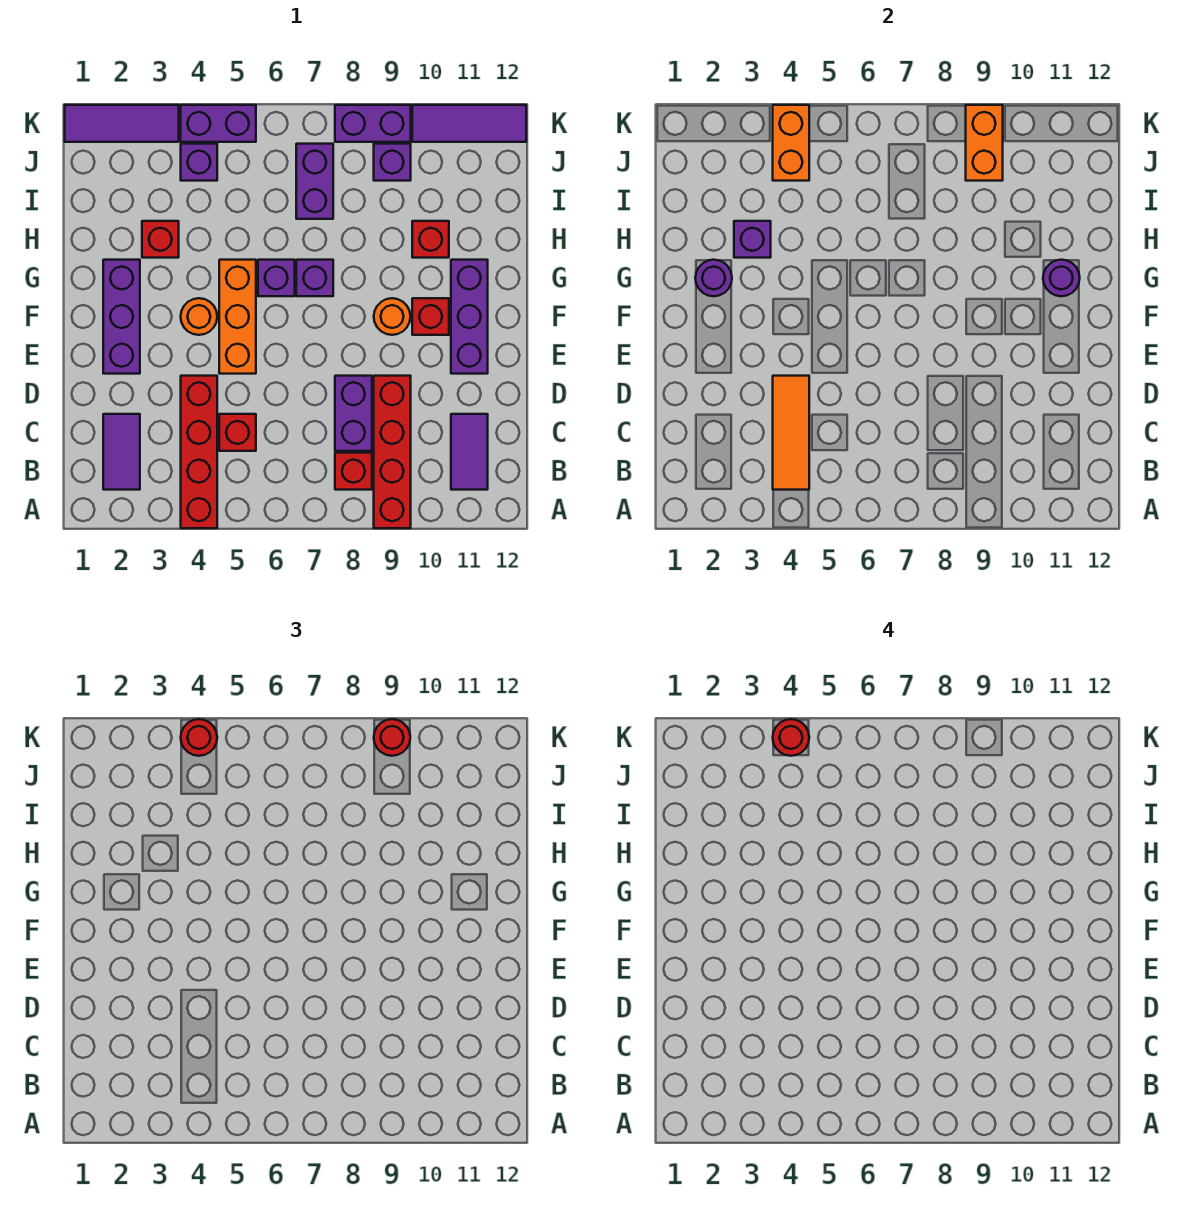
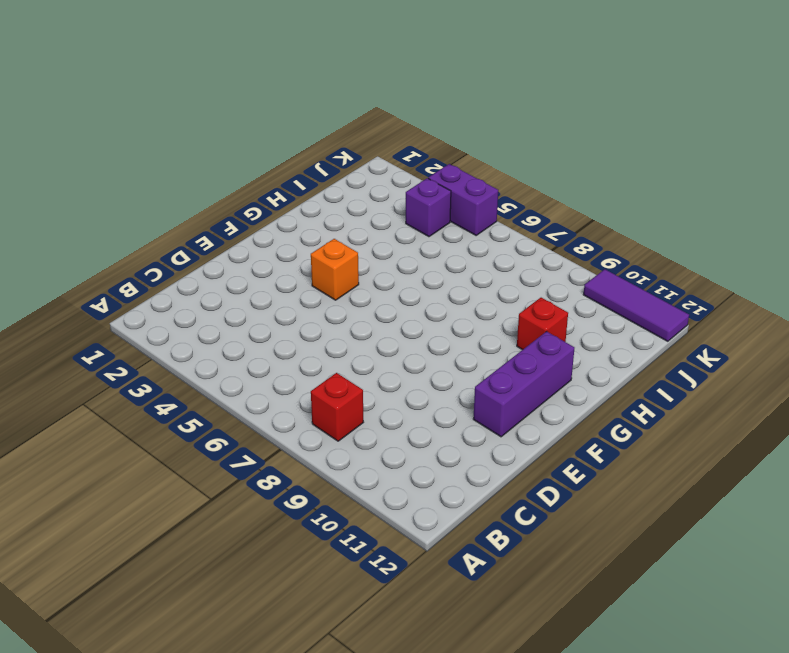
orange brick F4 level 1 -> orange round brick F4 level 1
none -> red brick A4:D4 level 1
none -> red brick A9:D9 level 1
none -> purple tile B2:C2 level 1
none -> purple tile B11:C11 level 1

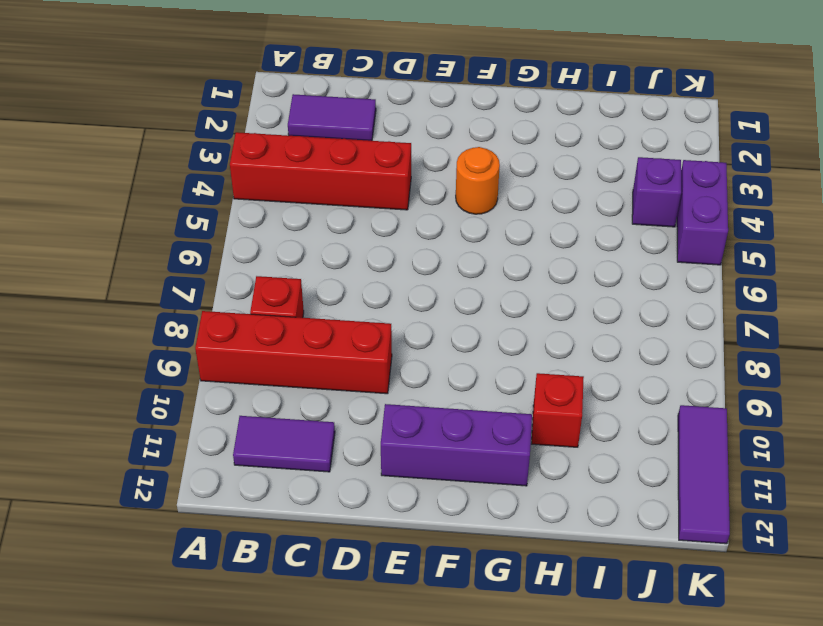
none -> red brick C5 level 1
none -> purple brick C8:D8 level 1
none -> purple brick E2:G2 level 1
none -> orange brick E5:G5 level 1

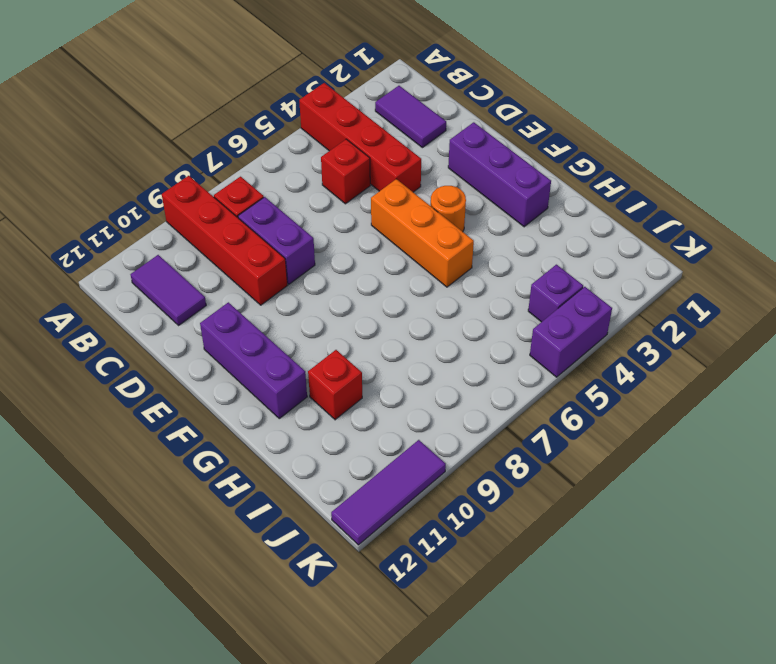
none -> orange round brick F9 level 1
none -> red brick F10 level 1
none -> purple brick G6 level 1
none -> purple brick G7 level 1

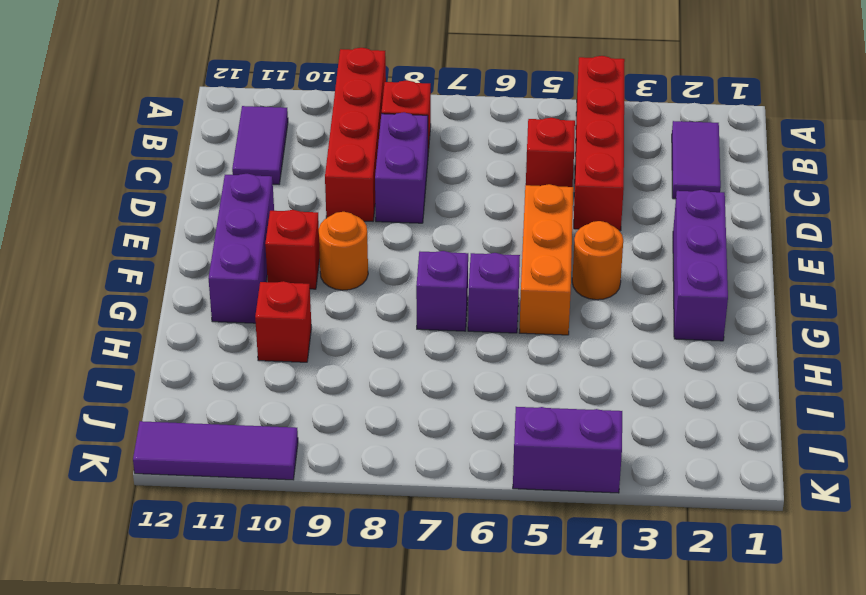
none -> red brick H3 level 1
none -> purple brick I7:J7 level 1
none -> purple brick J4 level 1
none -> purple brick J9 level 1

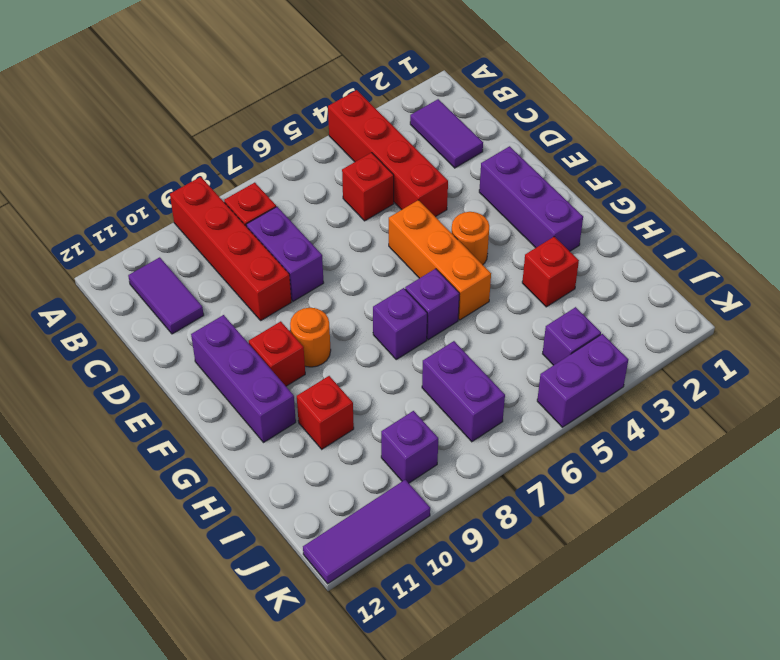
none -> purple tile K1:K3 level 1
none -> purple brick K8:K9 level 1
none -> orange tile B4:D4 level 2
none -> purple round brick G2 level 2

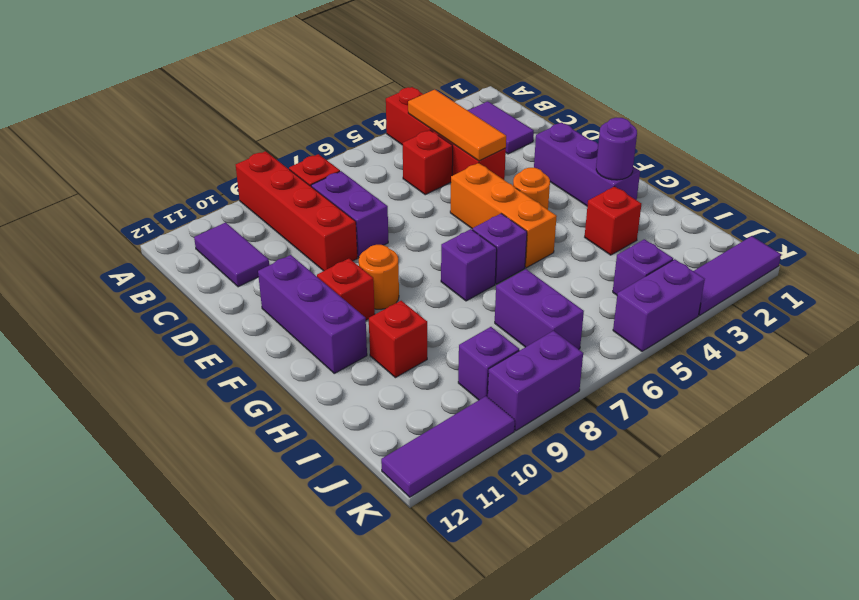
none -> purple round brick G11 level 2
none -> purple brick H3 level 2
none -> orange brick J4:K4 level 2
none -> orange brick J9:K9 level 2

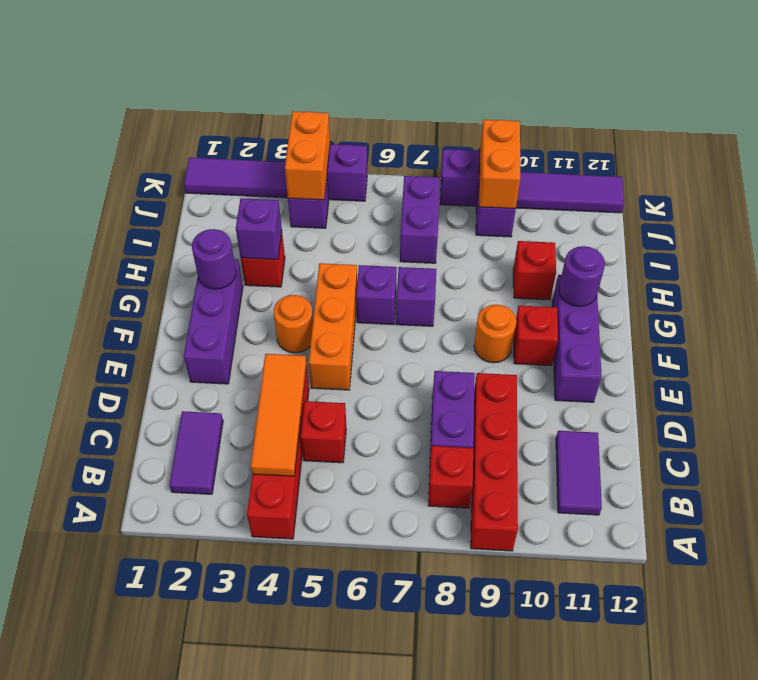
none -> red round brick K4 level 3
none -> red round brick K9 level 3
none -> red round brick K4 level 4

